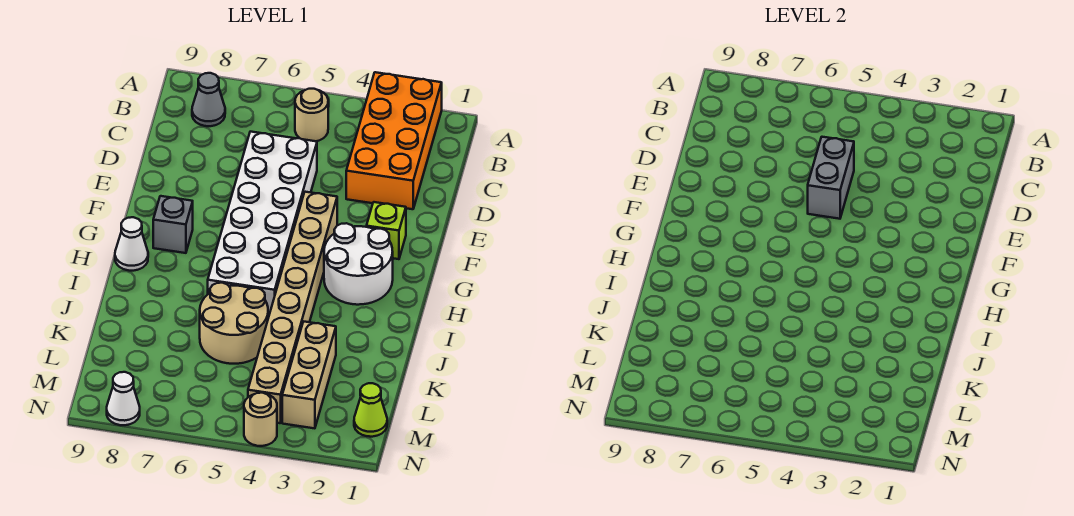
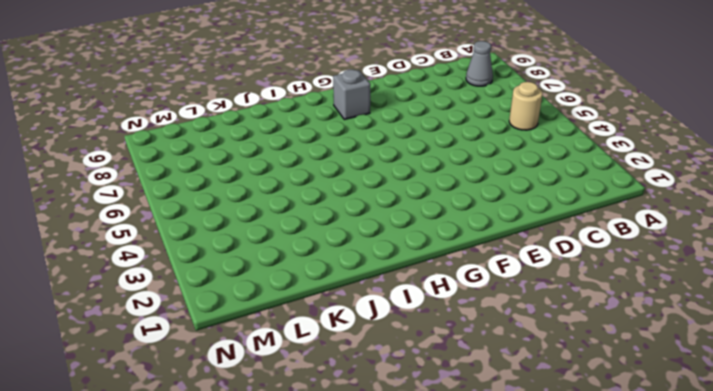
none -> orange brick A2:D3 level 1
none -> white brick D5:I6 level 1
none -> lime brick F2 level 1

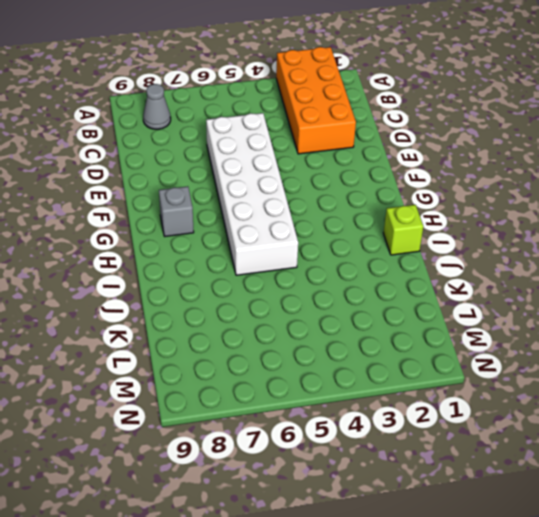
lime brick I1 level 1 -> lime brick F2 level 1
none -> tan round brick B5 level 1
none -> tan brick F4:M4 level 1
none -> white round brick G2:H3 level 1

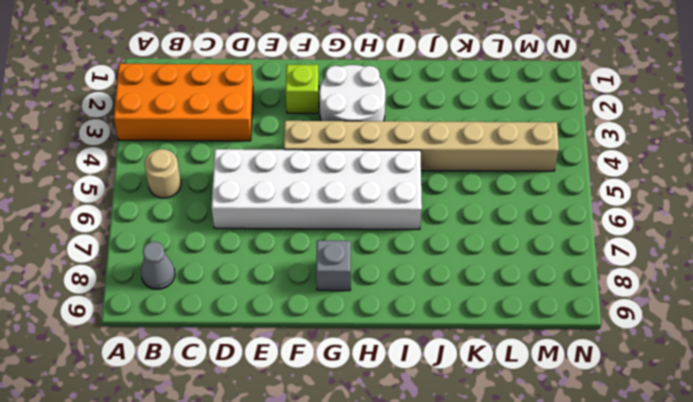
none -> white cone H9 level 1
none -> tan round brick J5:K6 level 1
none -> tan brick K3:M3 level 1

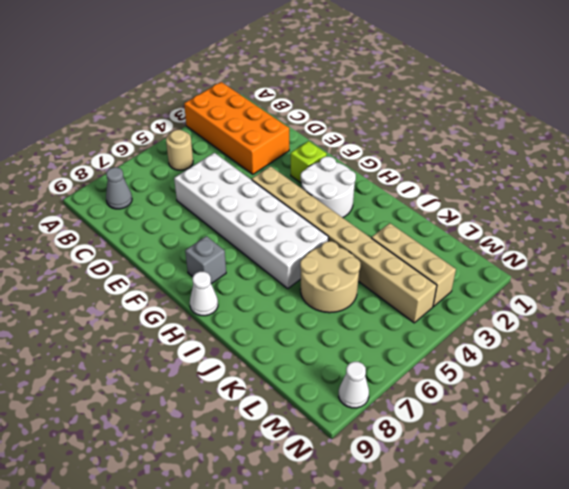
none -> lime cone M1 level 1
none -> tan round brick N4 level 1
none -> grey brick D5:E5 level 2

